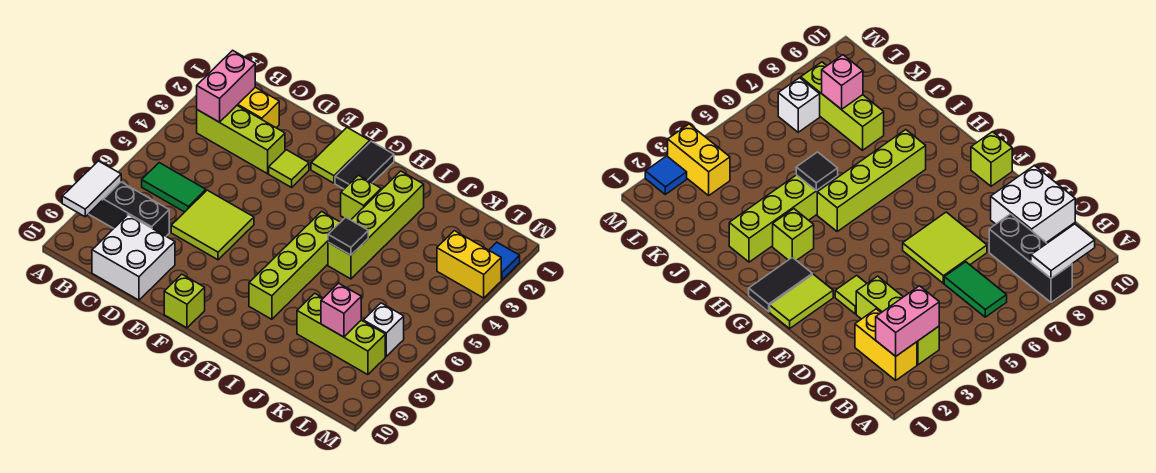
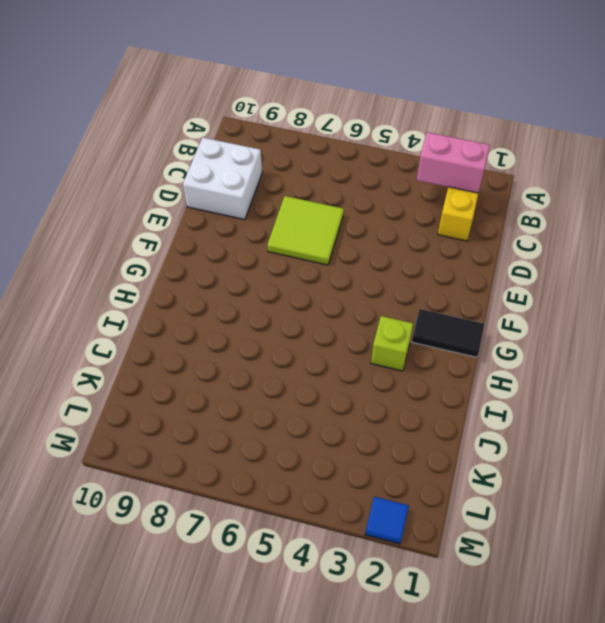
none -> black brick A8:C8 level 1
none -> lime brick B3:D3 level 1
none -> green tile B6:C6 level 1

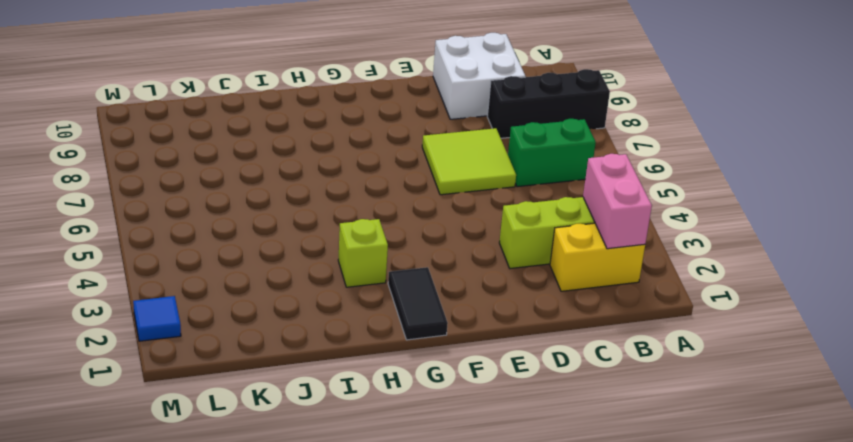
green brick B6:C6 level 1 -> green tile B6:C6 level 1
none -> lime tile E3 level 1
none -> lime tile F1:F2 level 1
none -> lime brick F10 level 1

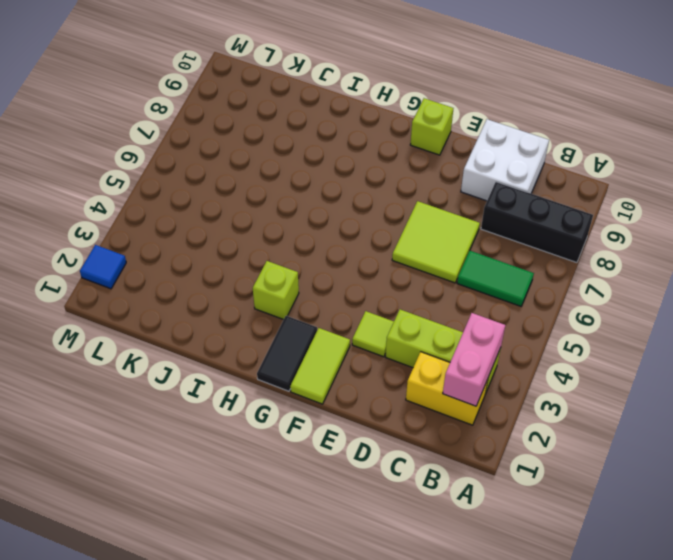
none -> lime brick H5:H8 level 1
none -> lime brick I2:I5 level 1
none -> lime brick J8:L8 level 1

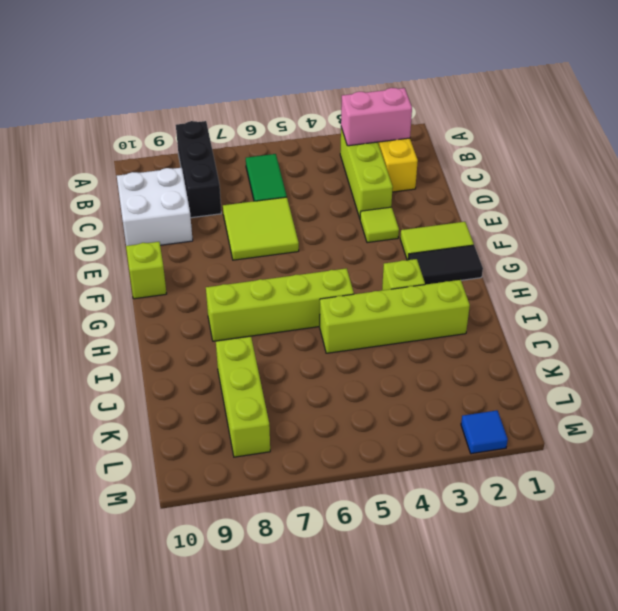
none -> yellow brick L3:M3 level 1
none -> white brick L7 level 1
none -> white tile A8:A9 level 2

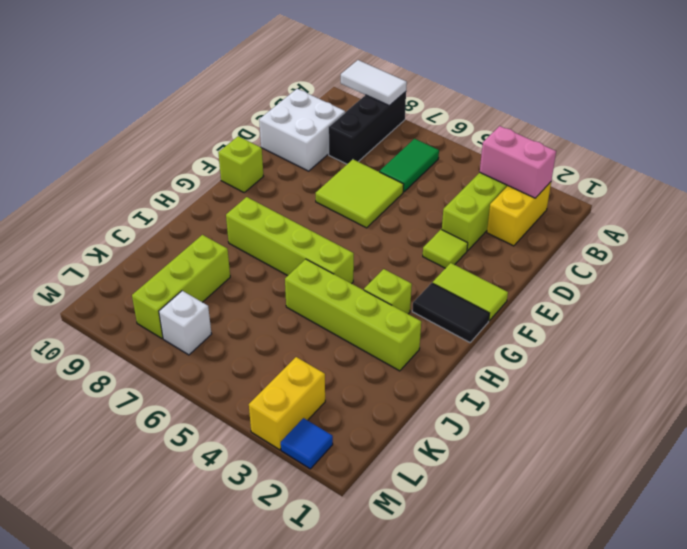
none -> black tile I5 level 2
none -> pink brick K8 level 2

